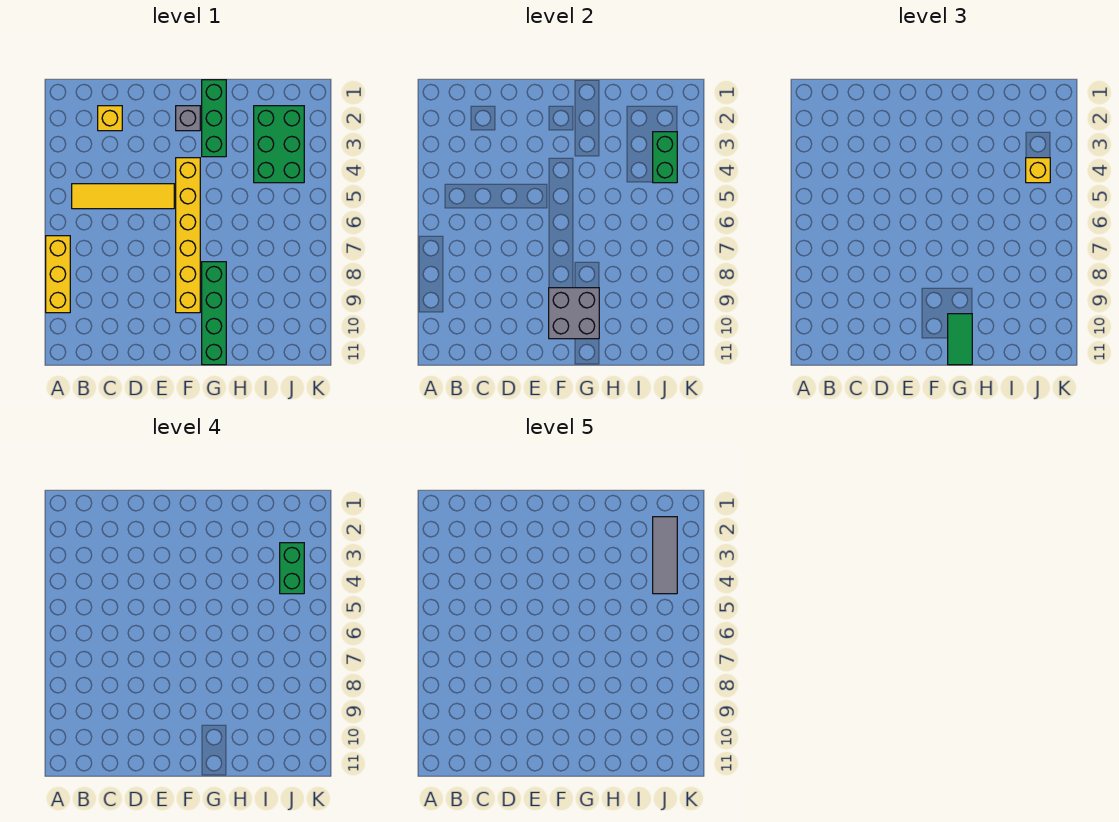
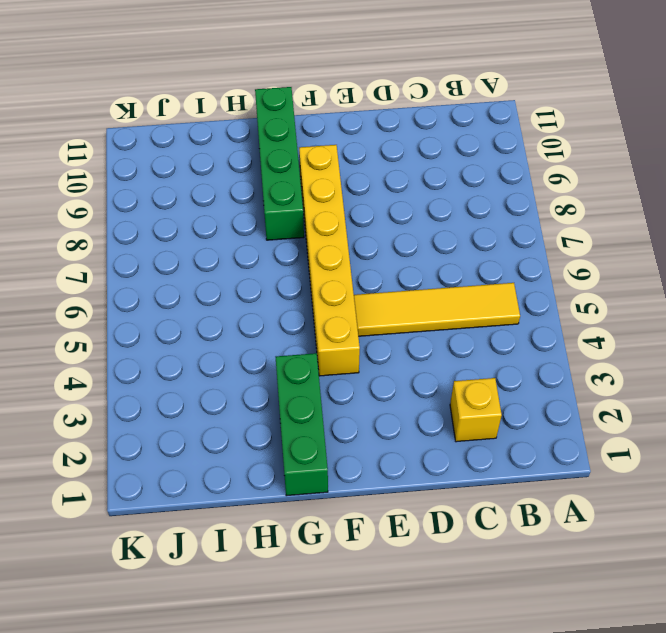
none -> yellow brick A7:A9 level 1
none -> grey brick F2 level 1
none -> green brick I2:J4 level 1

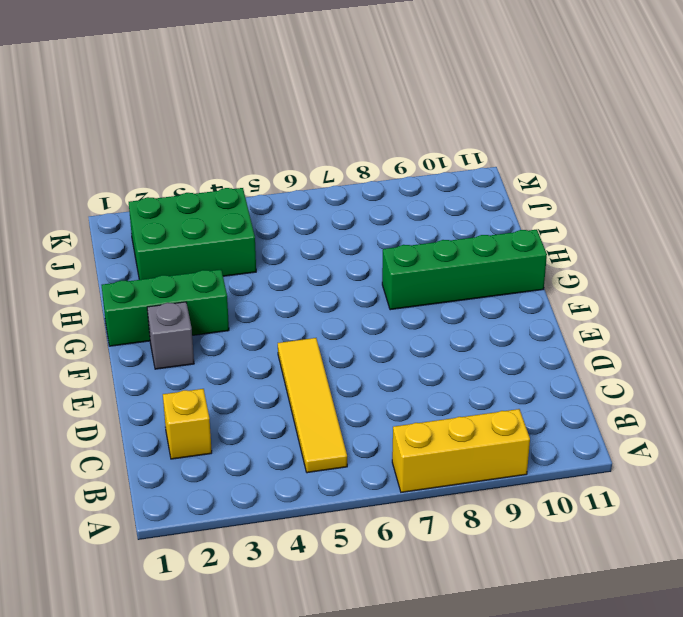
none -> yellow brick F4:F9 level 1
none -> grey brick F9:G10 level 2
none -> green brick J3:J4 level 2

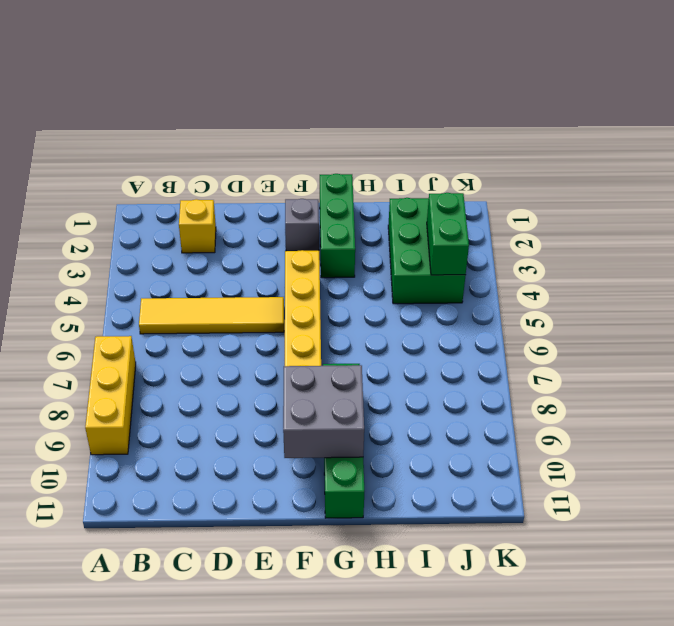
none -> green tile G10:G11 level 3
none -> yellow brick J4 level 3
none -> green brick J3:J4 level 4

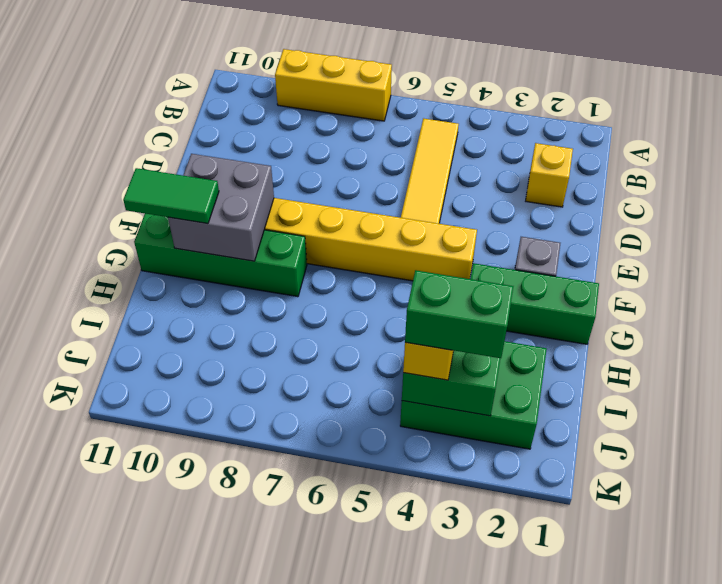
none -> grey tile J2:J4 level 5

